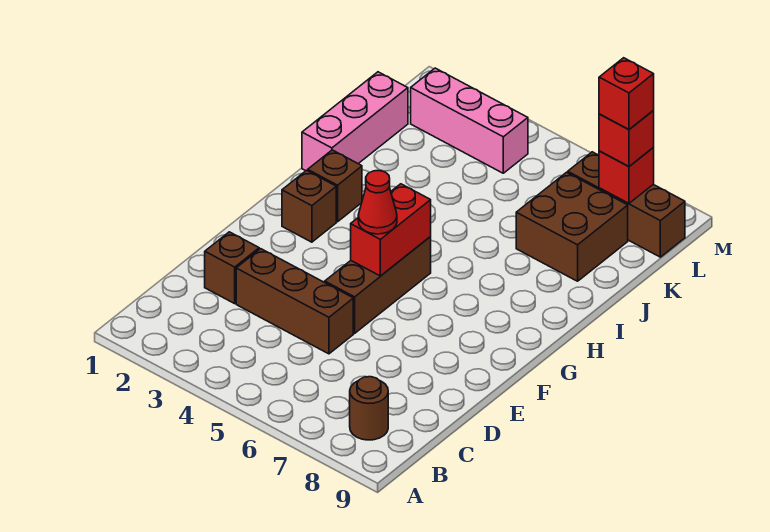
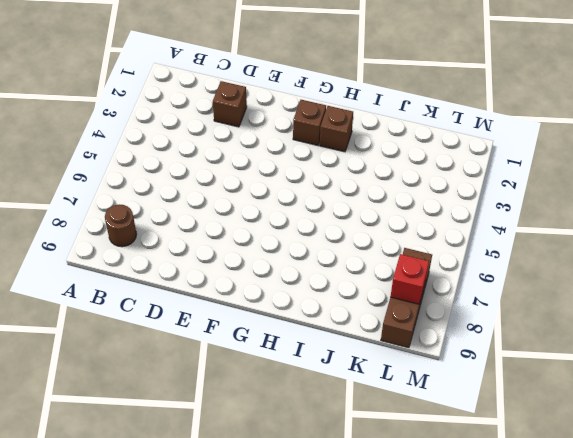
none -> brown brick D3:D5 level 1
none -> brown brick E5:G5 level 1
none -> pink brick I1:K1 level 1

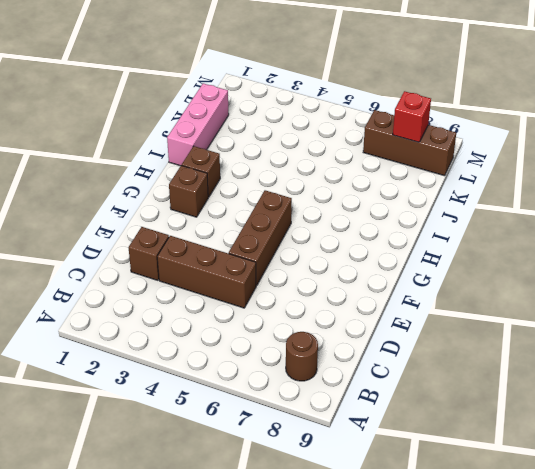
none -> brown brick J7:K8 level 1
none -> pink brick L2:L4 level 1
none -> red brick F5:G5 level 2

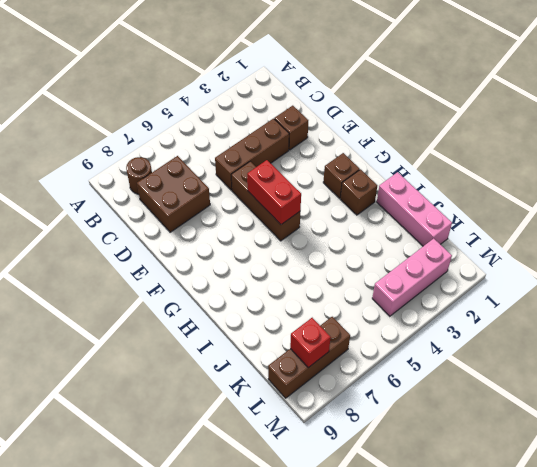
brown brick C7:D8 level 1 -> brown brick J7:K8 level 1
none -> red cone F5 level 3
none -> red brick L8 level 3
none -> red brick L8 level 4

